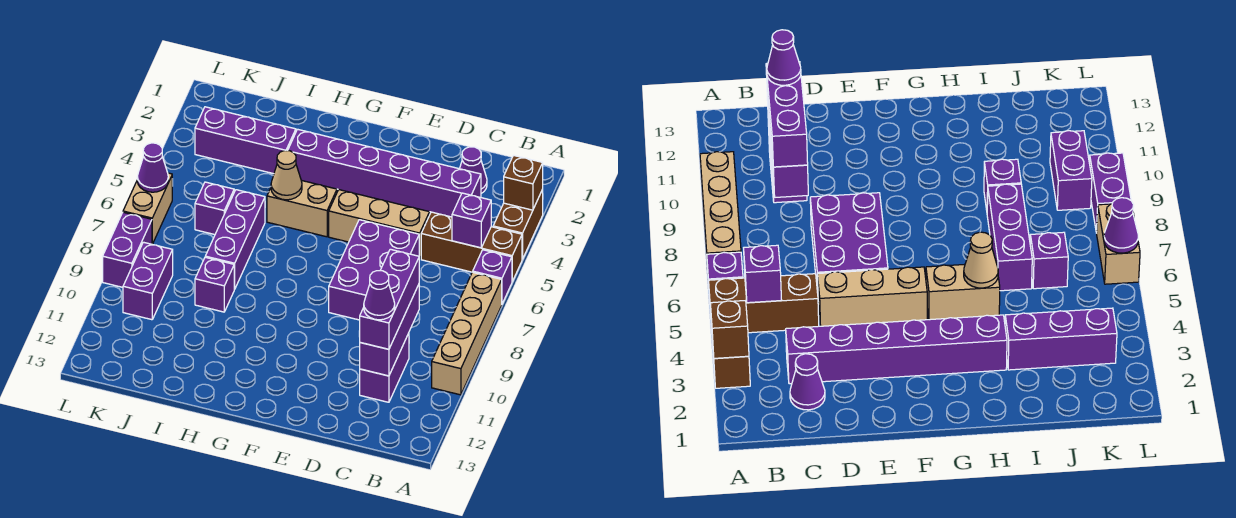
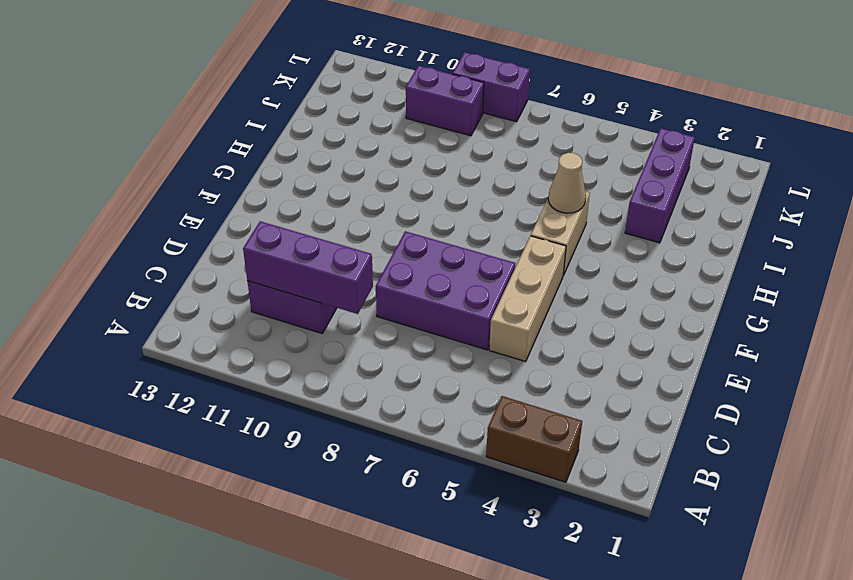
none -> brown brick A5:C5 level 1
none -> purple brick A6 level 1
none -> tan brick A7:A10 level 1

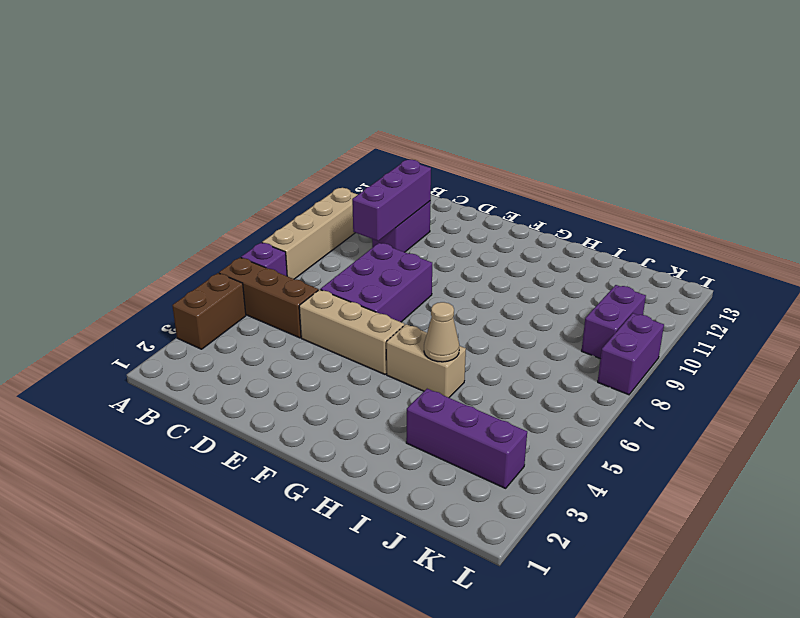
none -> purple cone C2 level 1
none -> purple brick C3:H3 level 1
none -> purple brick I6:I8 level 1

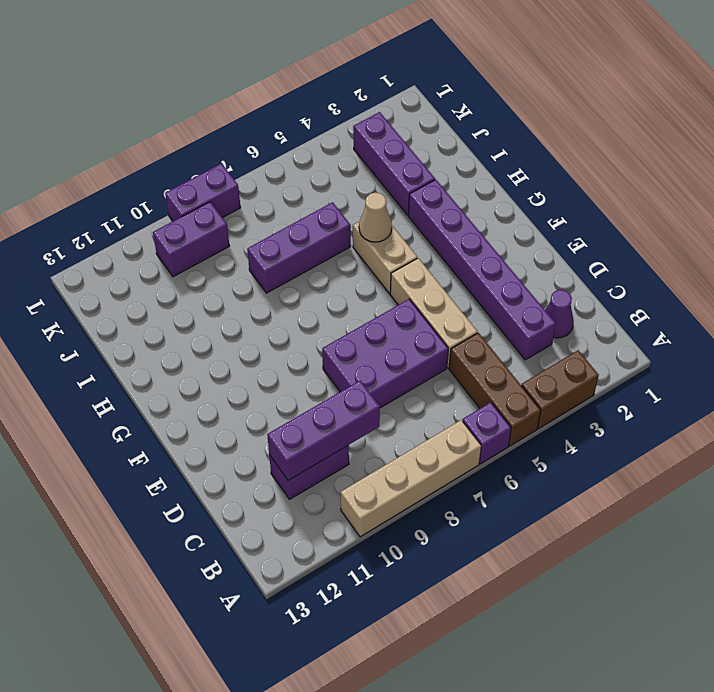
none -> purple brick I9 level 1
none -> purple brick J6 level 1
none -> tan brick L6:L7 level 1

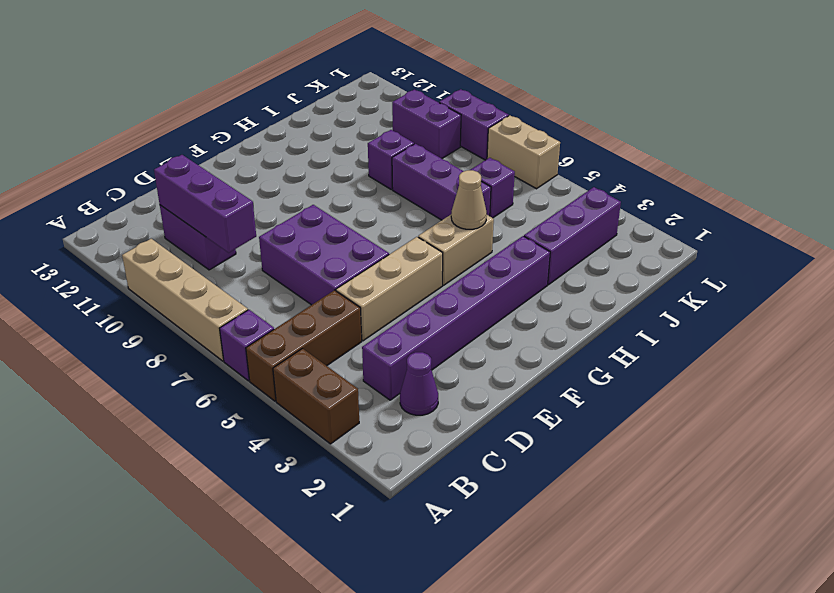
none -> brown brick A3 level 2
none -> purple brick B5 level 2
none -> purple cone L6 level 2

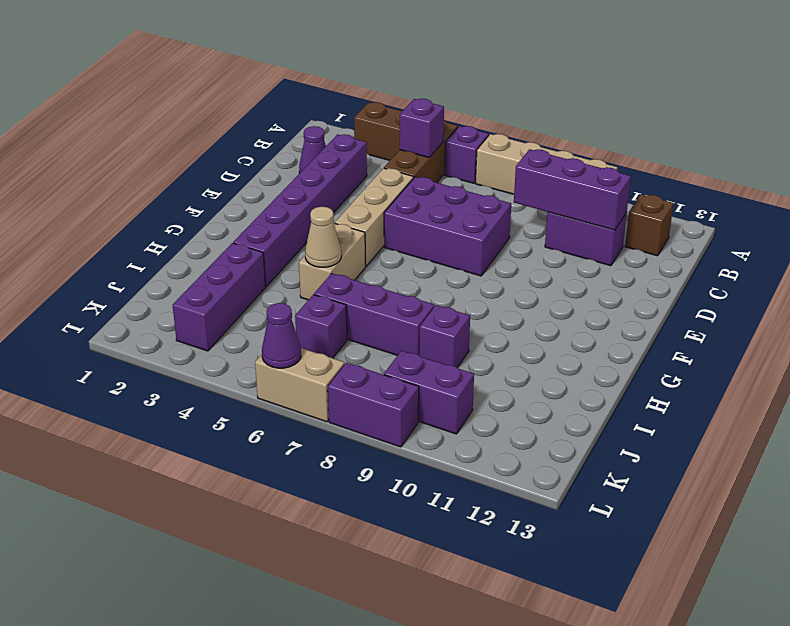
brown brick B12 level 1 -> brown brick A3 level 2
none -> purple brick C9:C11 level 3
none -> purple cone C11 level 4

